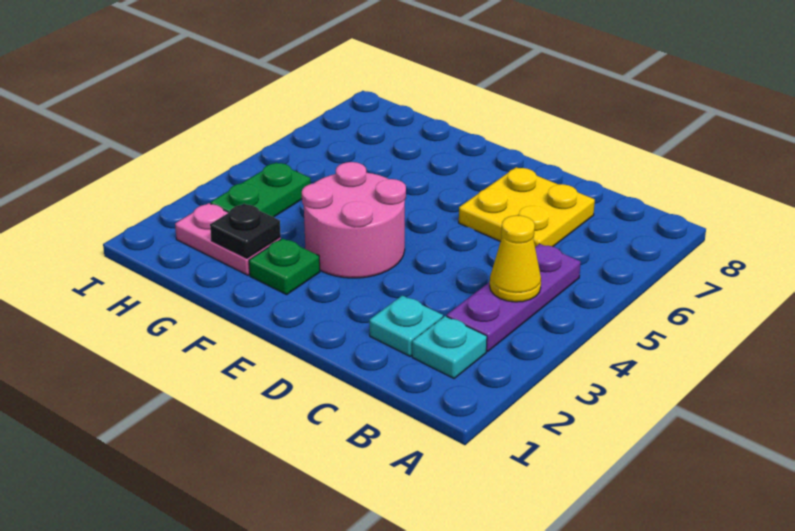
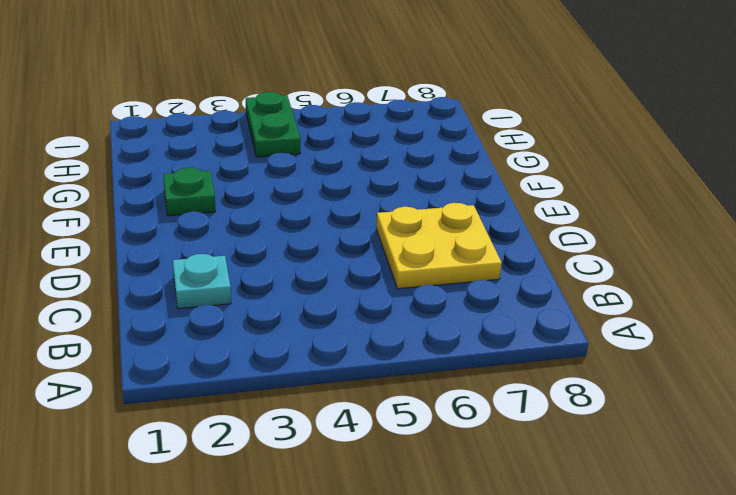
green plate H4:I4 level 1 -> green plate H3:H4 level 1
none -> cyan plate B2 level 1
none -> purple plate B3:B5 level 1

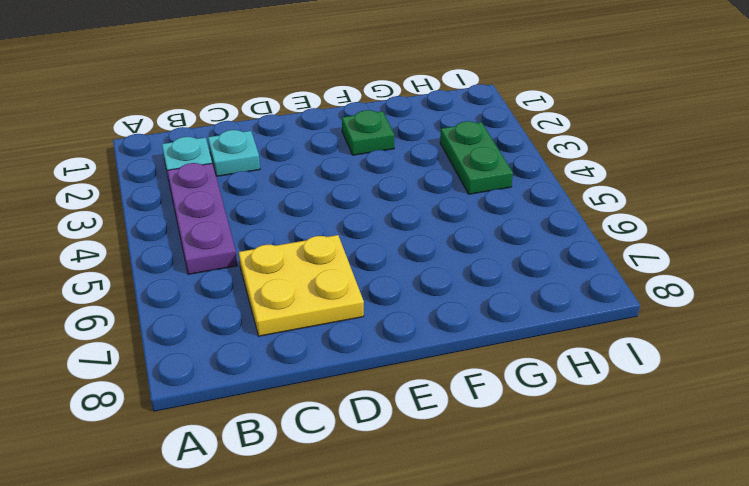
none -> pink round brick E3:F4 level 1
none -> pink plate G2:H2 level 1

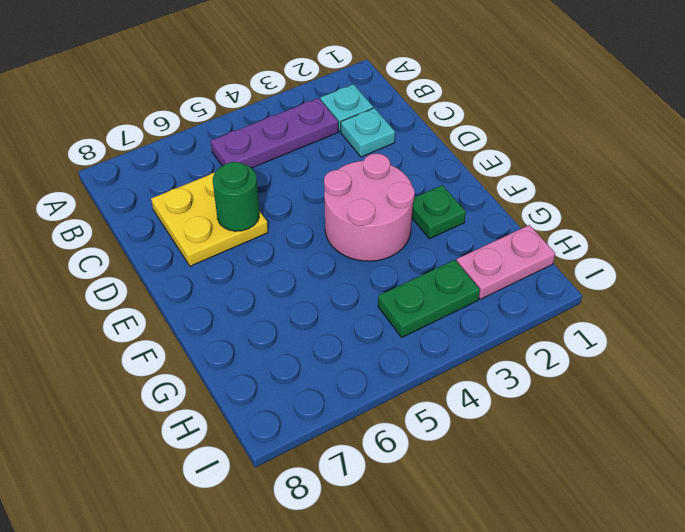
green round brick D6 level 2 -> none
pink plate H1:H2 level 1 -> pink plate G2:H2 level 1
none -> yellow cone B4 level 2
none -> black plate G2 level 2

